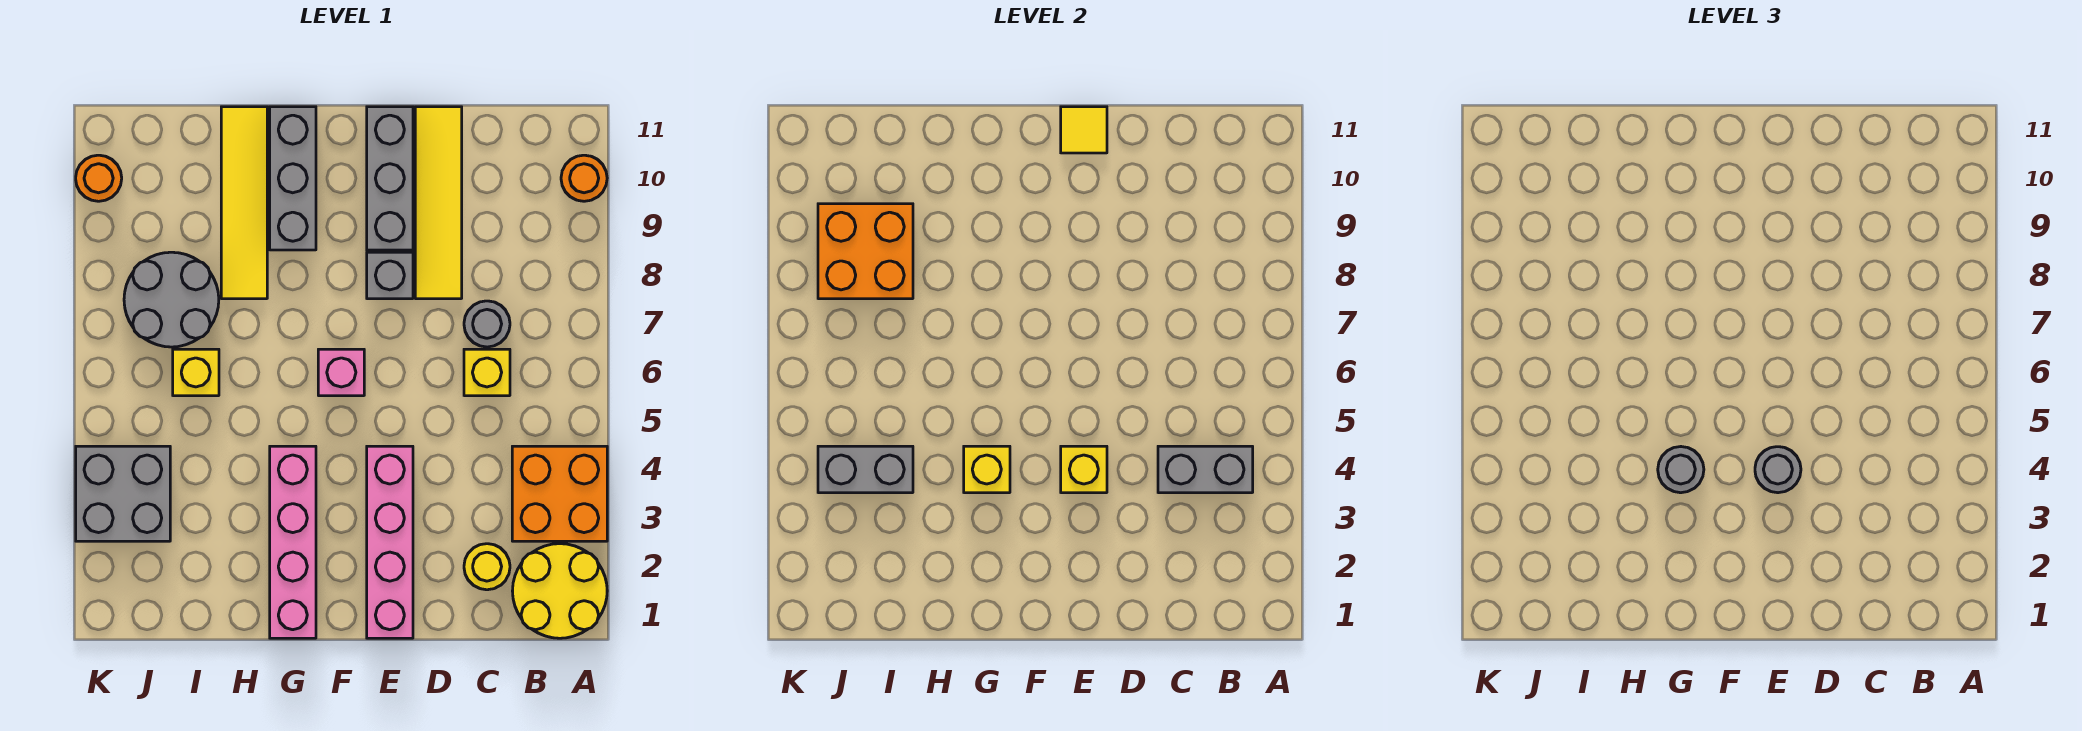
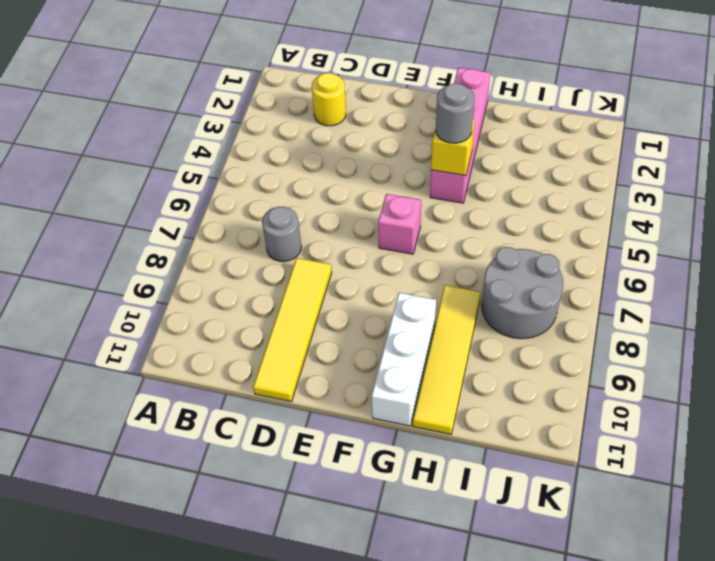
white brick G9:G11 level 1 -> grey brick G9:G11 level 1
none -> yellow round brick A1:B2 level 1
none -> orange brick A3:B4 level 1
none -> orange round brick A10 level 1

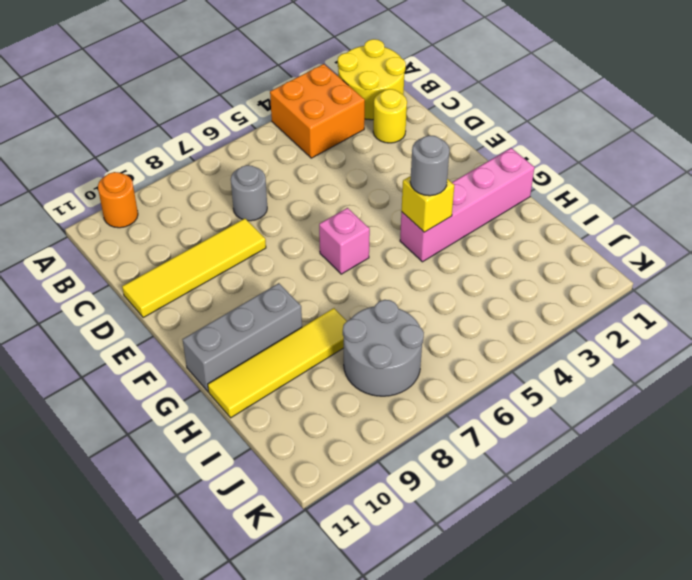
none -> yellow brick C6 level 1
none -> pink brick E1:E4 level 1
none -> grey brick E8 level 1

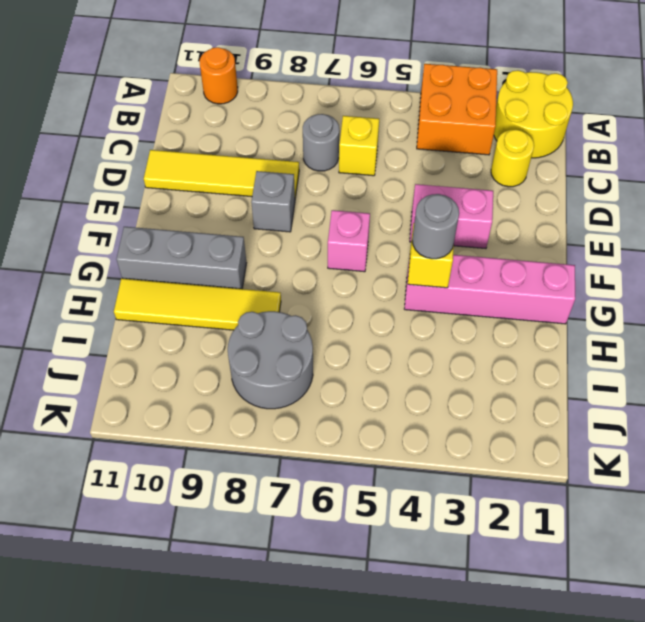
pink brick E3:E4 level 1 -> pink brick E1:E4 level 1
none -> grey brick E9:E11 level 1
none -> yellow brick I6 level 1
none -> grey brick J3:K4 level 1

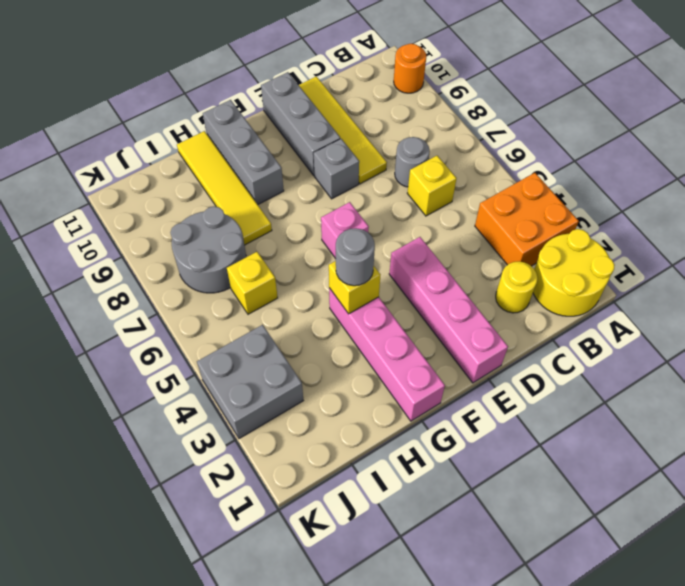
none -> orange round brick K10 level 1
none -> grey brick B4:C4 level 2
none -> yellow brick E4 level 2

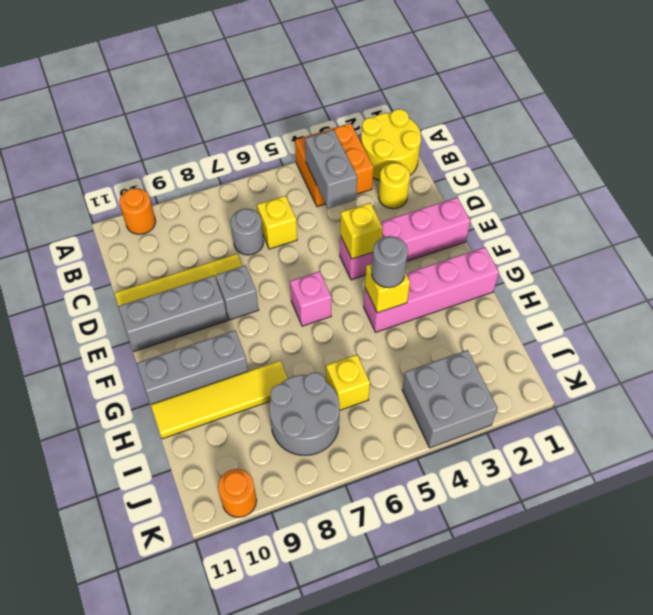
none -> yellow tile E11 level 2
none -> grey brick I4:J4 level 2
none -> orange brick I8:J9 level 2

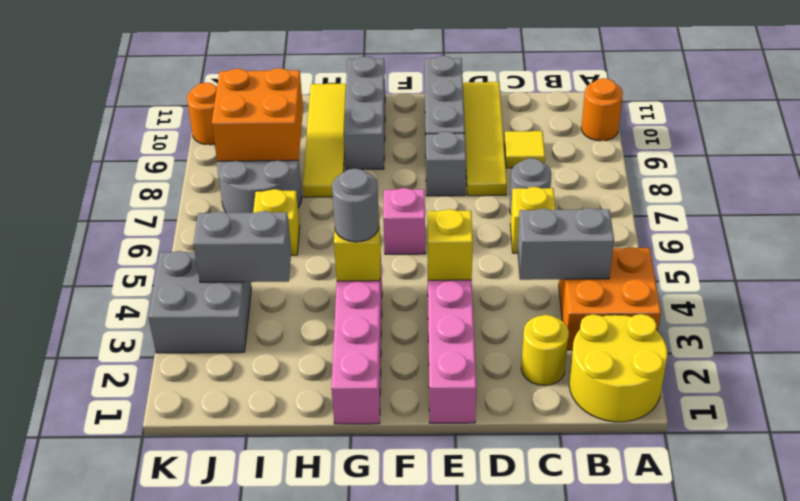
yellow tile C9 level 1 -> yellow tile E11 level 2
none -> grey round brick E4 level 3

